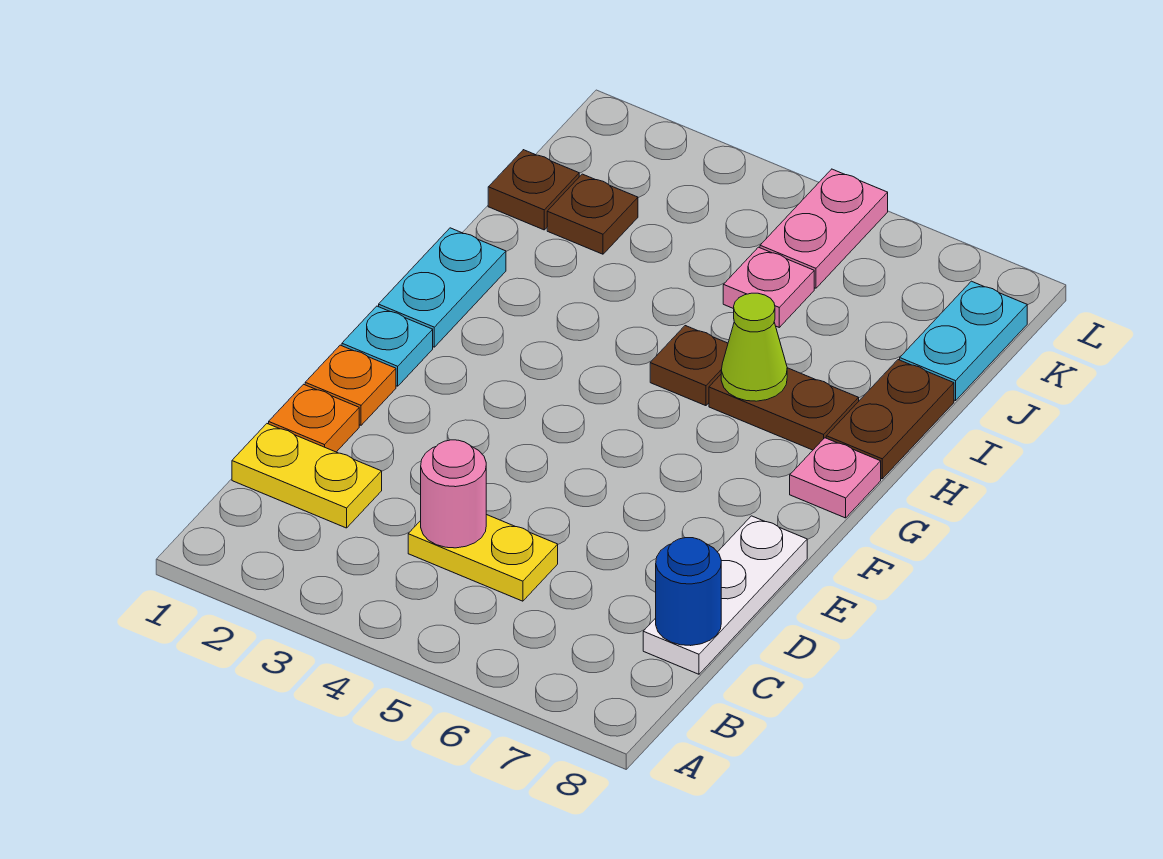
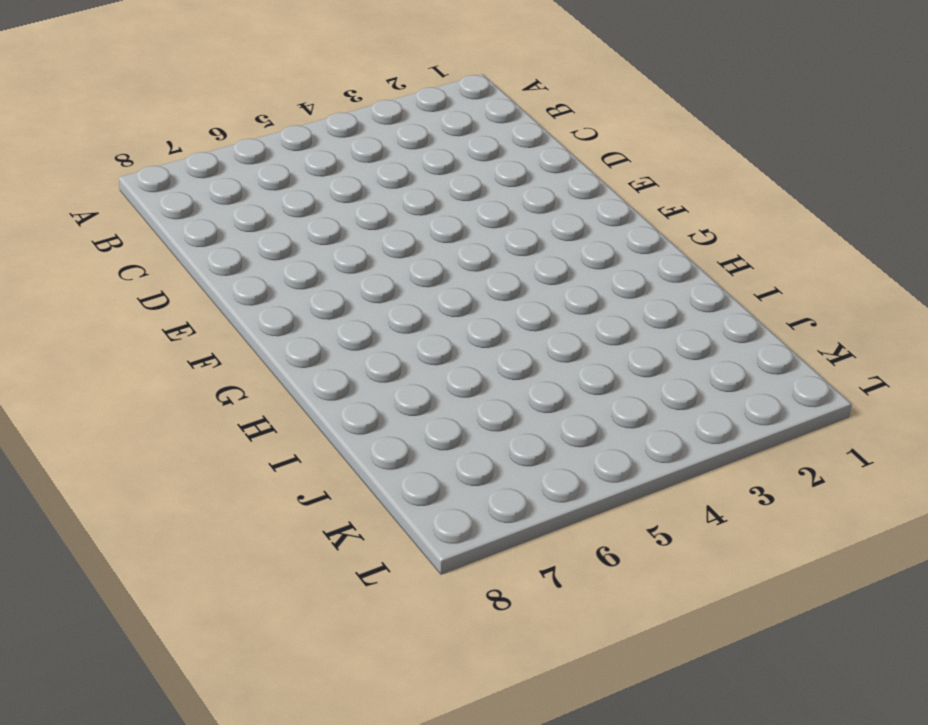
none -> yellow plate C1:C2 level 1
none -> yellow plate C4:C5 level 1
none -> white plate C8:E8 level 1

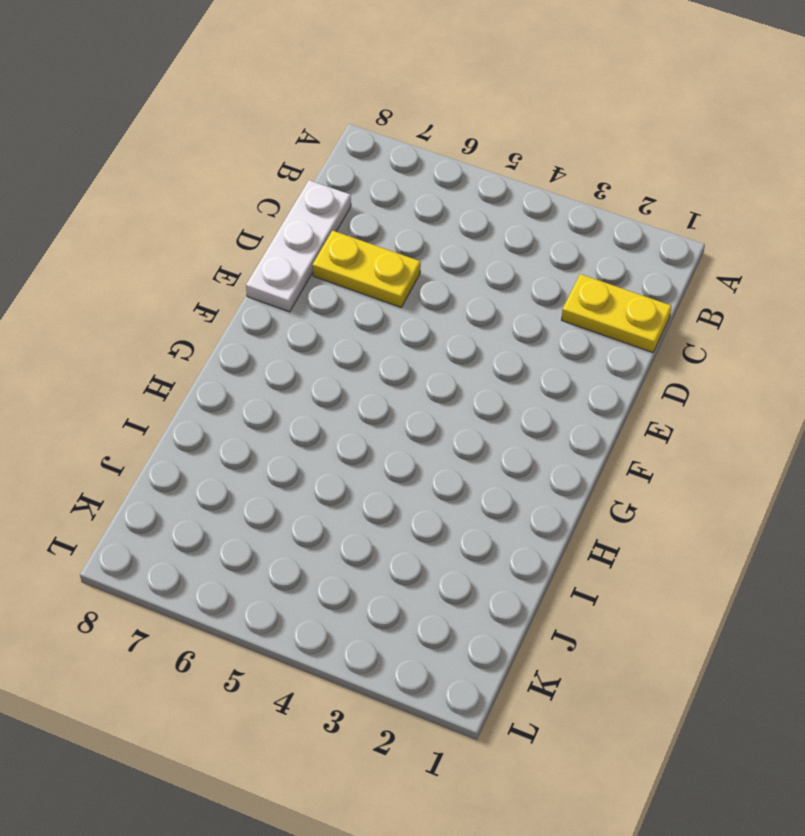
yellow plate D6:D7 level 1 -> yellow plate C4:C5 level 1
none -> orange plate D1 level 1
none -> orange plate E1 level 1
none -> cyan plate F1 level 1

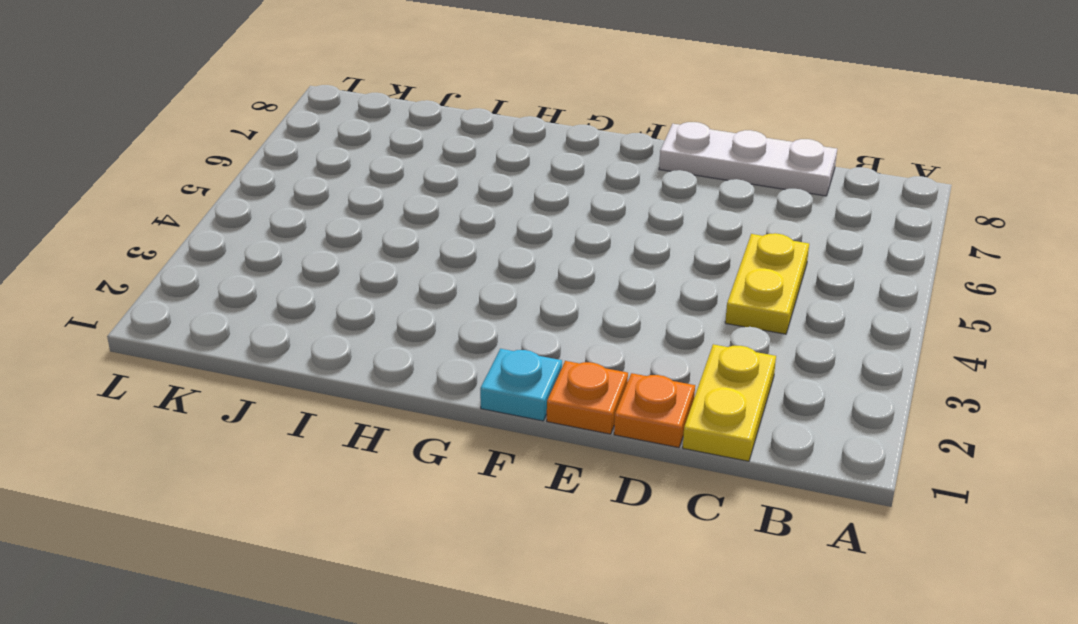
none -> cyan plate G1:H1 level 1
none -> pink plate G8 level 1
none -> brown plate H5 level 1

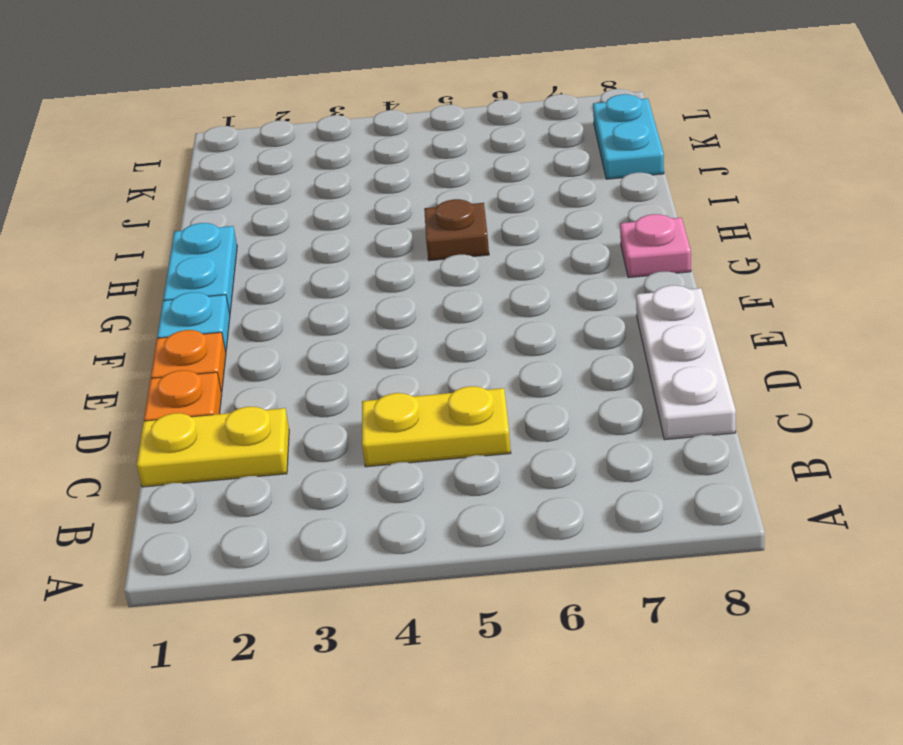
none -> brown plate H6:H7 level 1
none -> brown plate H8:I8 level 1
none -> brown plate J1 level 1

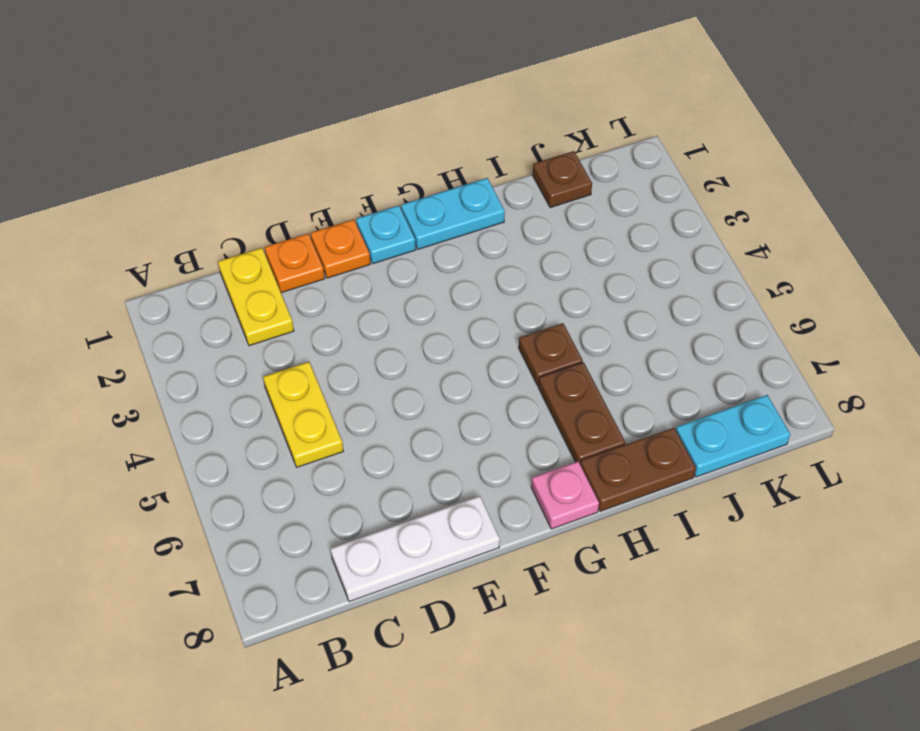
none -> brown plate J2 level 1
none -> pink plate J5 level 1
none -> pink plate K5:L5 level 1

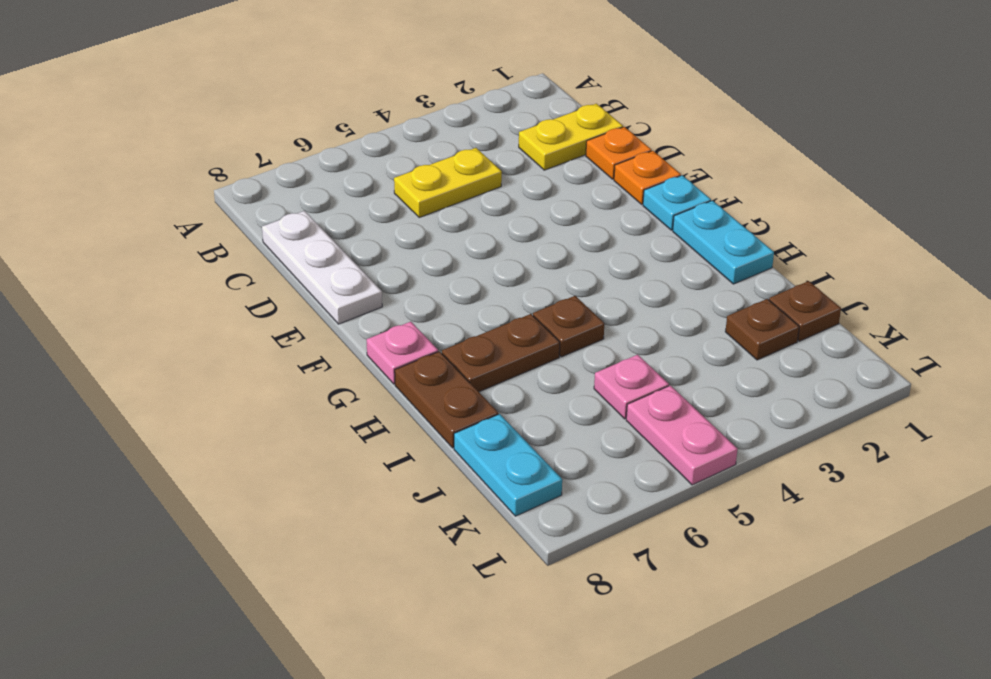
none -> pink round brick C4 level 2
none -> blue round brick C8 level 2
none -> lime cone H6 level 2

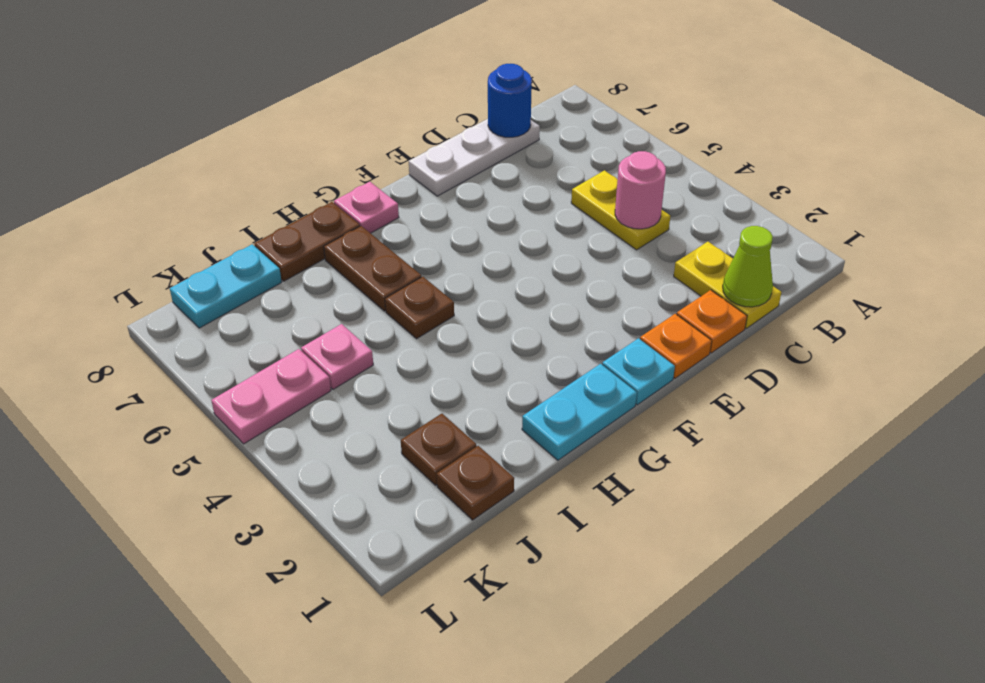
lime cone C1 level 2 -> lime cone H6 level 2

